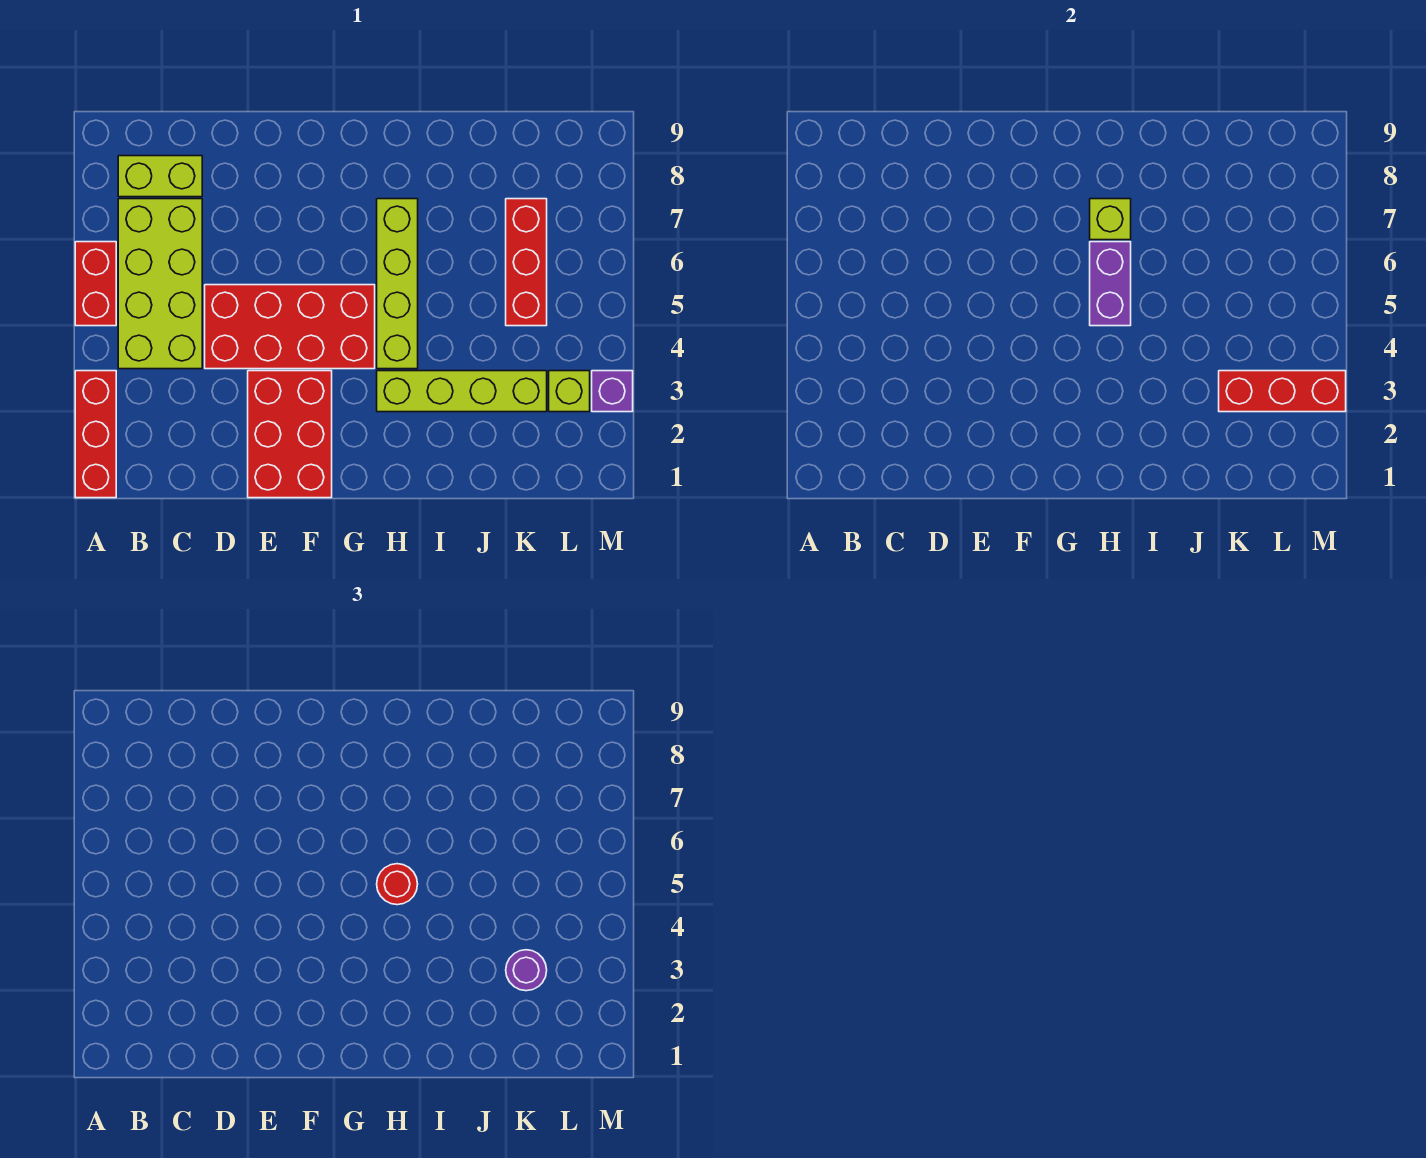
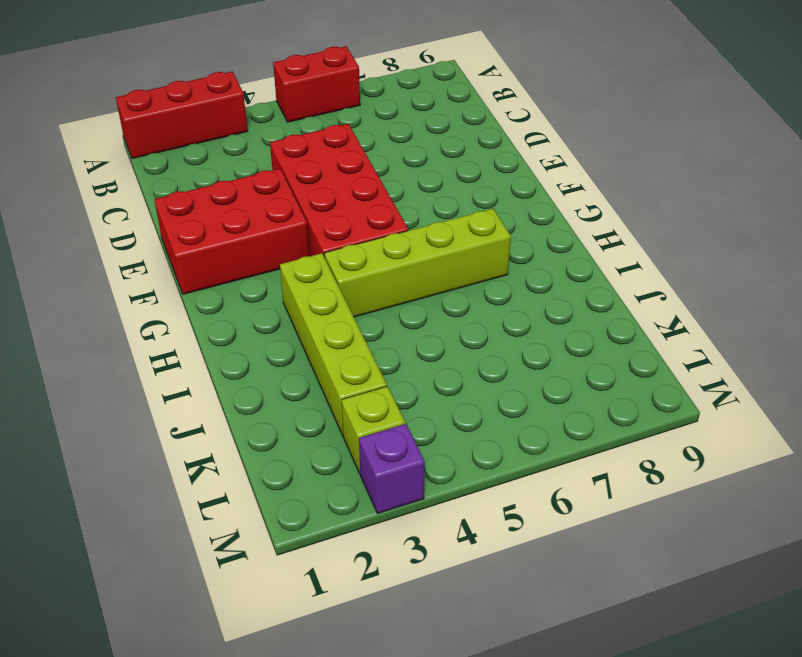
none -> lime brick B4:C7 level 1
none -> lime brick B8:C8 level 1
none -> red brick K5:K7 level 1

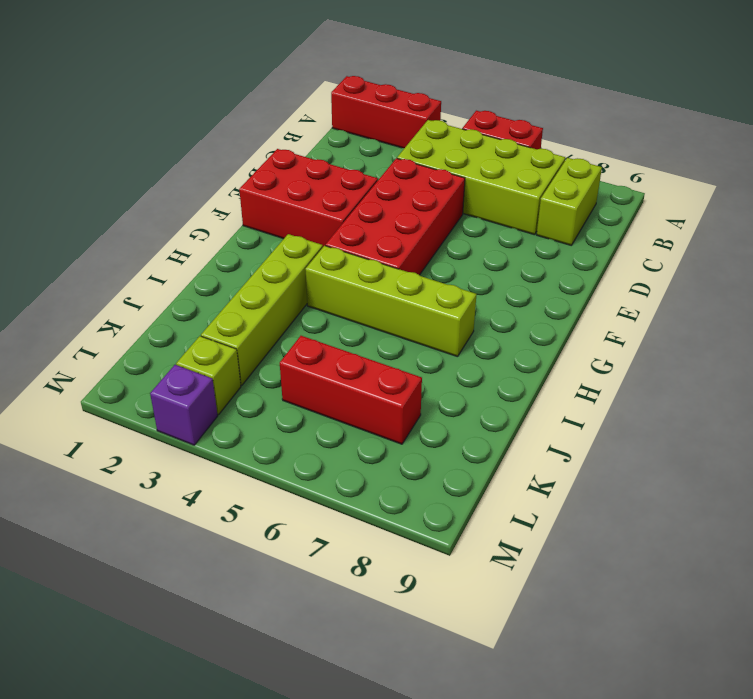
none -> purple brick H5:H6 level 2
none -> lime brick H7 level 2
none -> red brick K3:M3 level 2

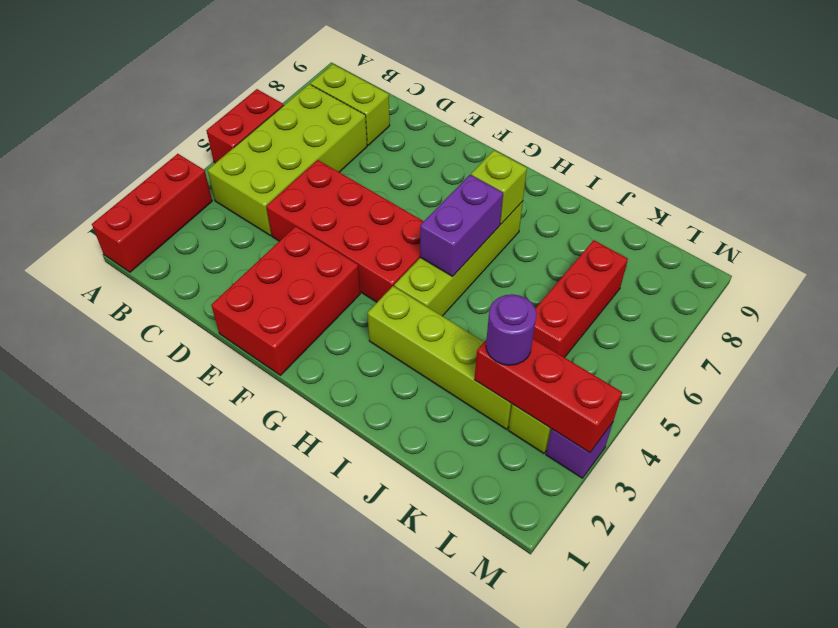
none -> red round brick H5 level 3

